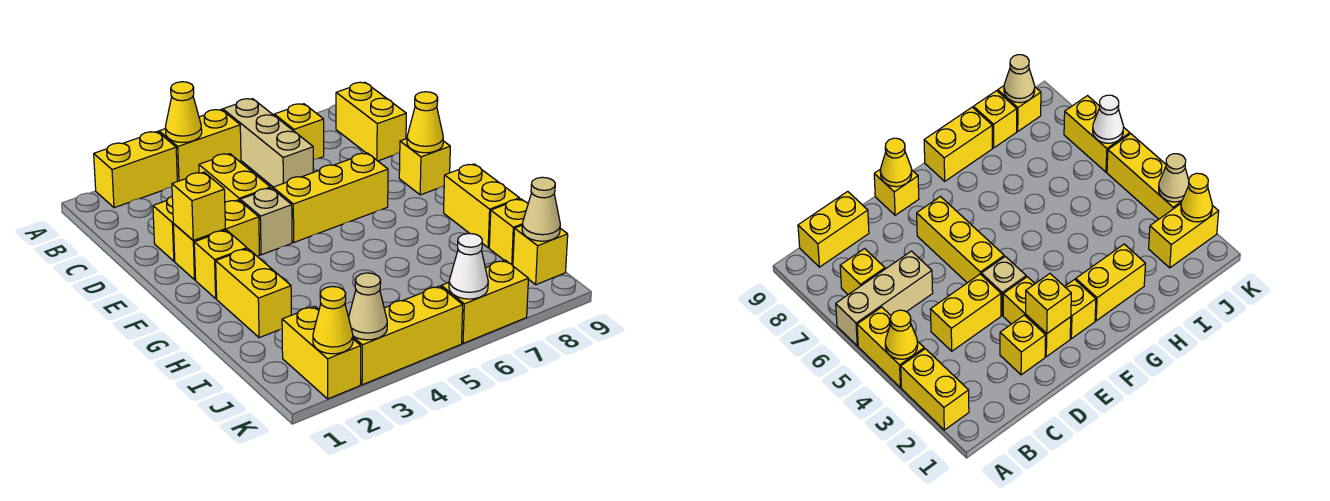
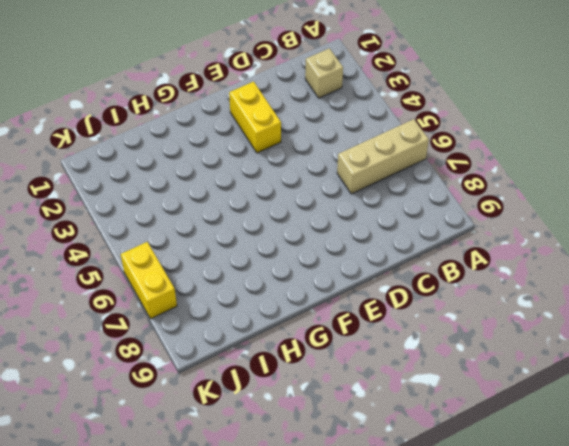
tan brick B2 level 1 -> tan brick E4 level 1
none -> yellow brick A2:A3 level 1
none -> yellow brick A4:A5 level 1
none -> yellow brick B7 level 1

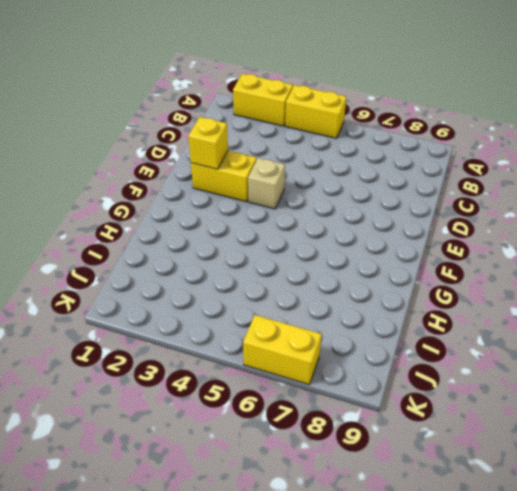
none -> tan brick A6:C6 level 1
none -> yellow brick B7 level 1
none -> yellow brick B9:C9 level 1

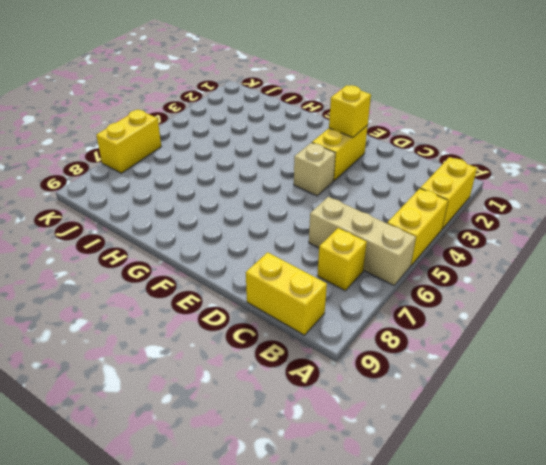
none -> yellow brick C4:D4 level 1
none -> yellow brick D2 level 1
none -> yellow brick E5:E7 level 1

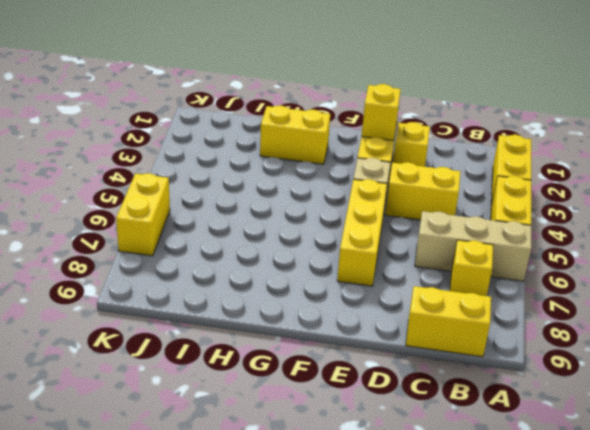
none -> yellow brick E9 level 1
none -> yellow brick F2 level 1
none -> yellow brick G9:H9 level 1

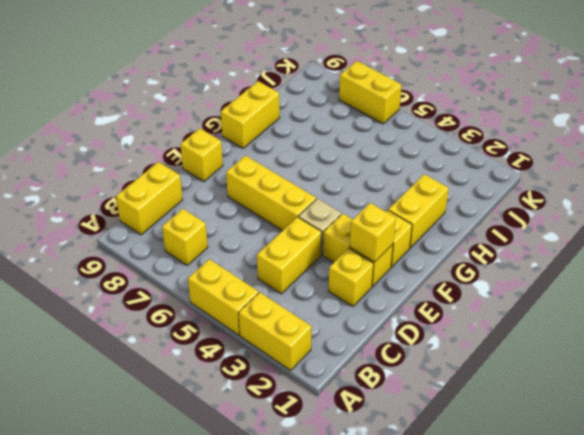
none -> tan brick A6:C6 level 1
none -> yellow brick I9 level 1
none -> yellow brick J2:K2 level 1

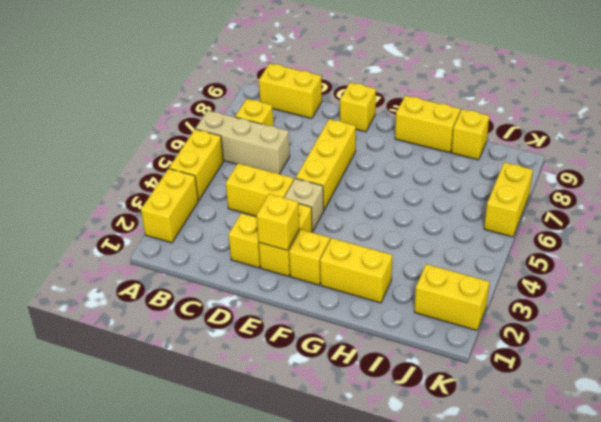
none -> yellow brick J9 level 1
none -> yellow brick K3:K5 level 1
none -> yellow cone A4 level 2

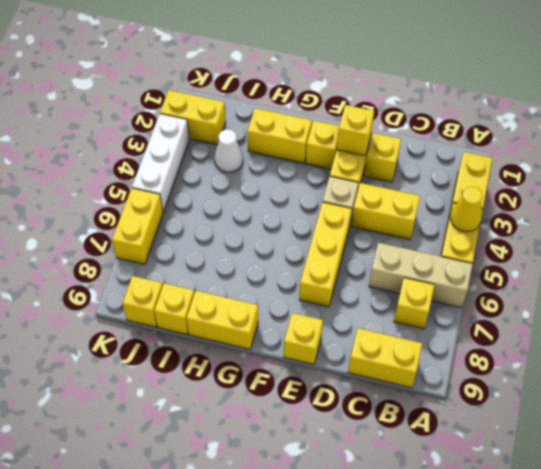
white cone I3 level 1 -> white cone K6 level 2
white brick K3:K5 level 1 -> yellow brick K3:K5 level 1
none -> yellow cone E9 level 2
none -> tan cone J9 level 2
none -> yellow cone K2 level 2

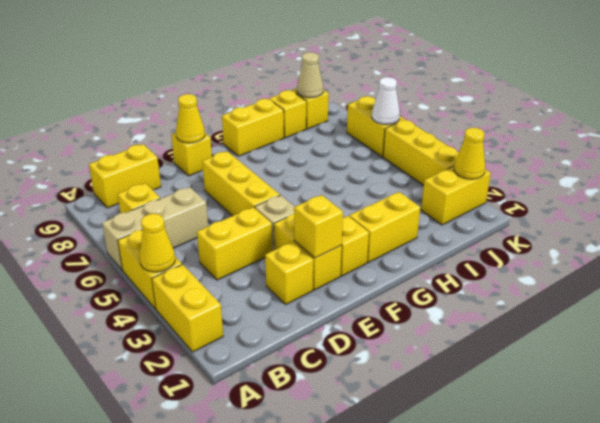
none -> tan cone K3 level 2

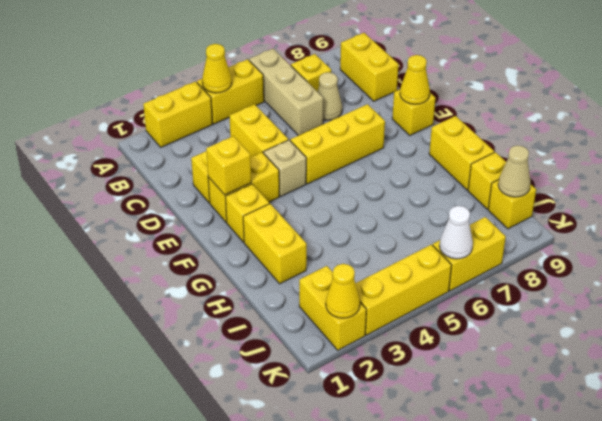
tan cone C7 level 1 -> tan cone K3 level 2

